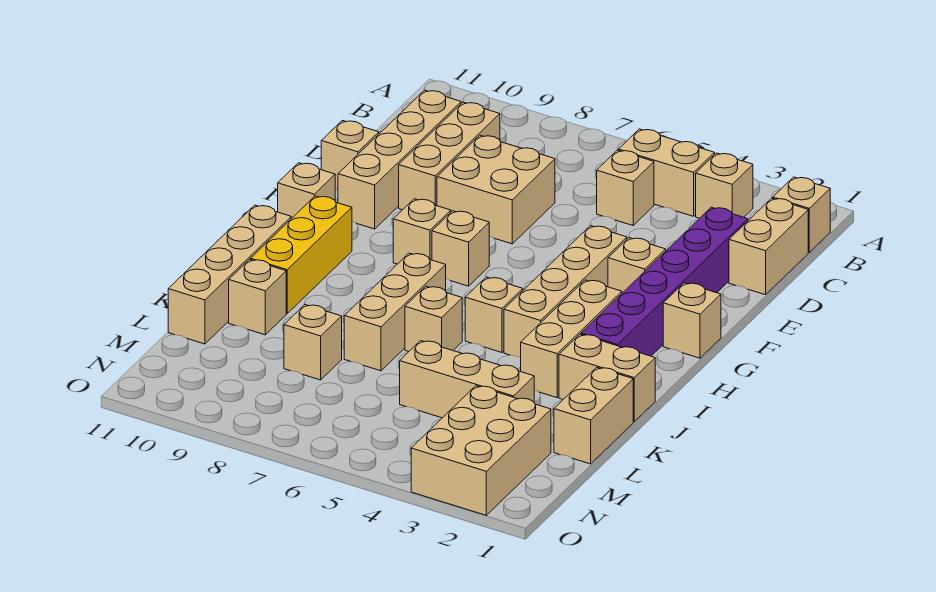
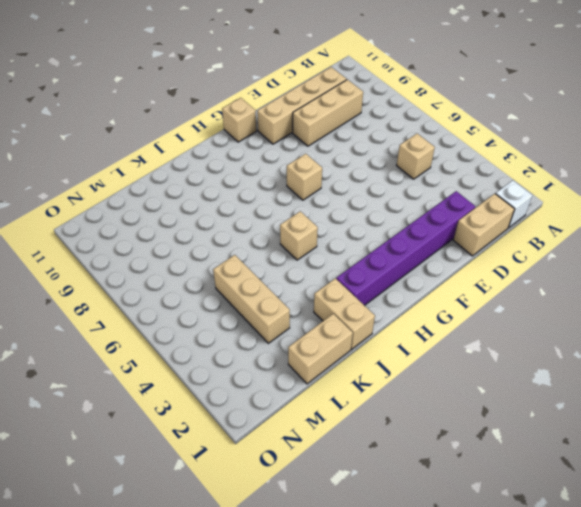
white brick B1 level 1 -> tan brick B1 level 1
none -> tan brick B3 level 1
none -> tan brick B4:B5 level 1
none -> tan brick D7:E8 level 1

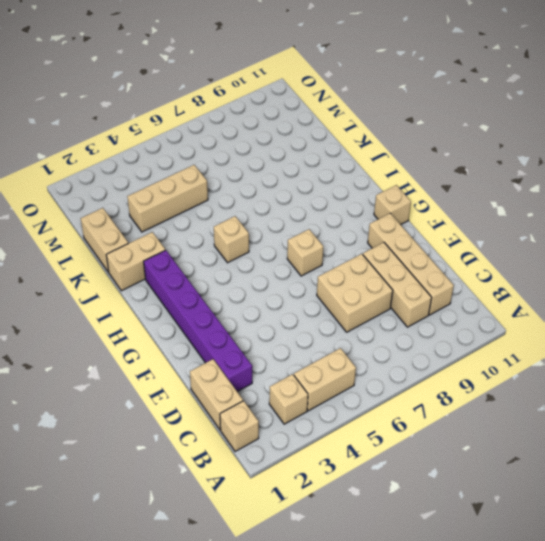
none -> tan brick C5 level 1
none -> tan brick E11 level 1
none -> tan brick F3 level 1

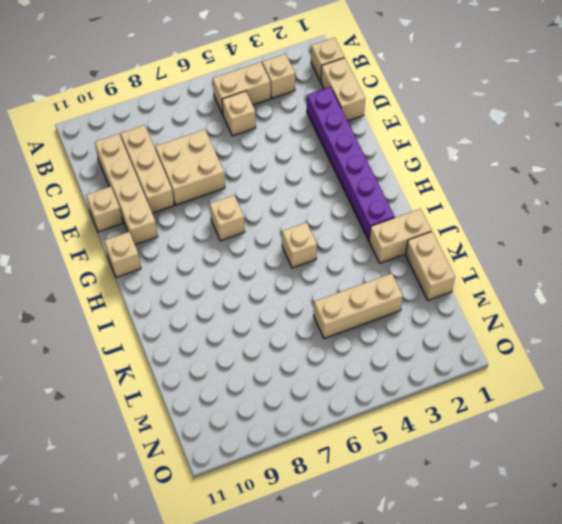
none -> tan brick F3 level 1
none -> tan brick F4:I4 level 1
none -> tan brick G1 level 1

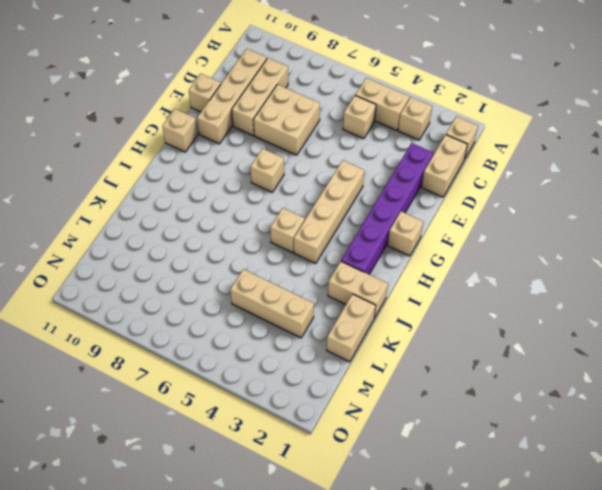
none -> tan brick F3 level 1
none -> tan brick G8 level 1
none -> tan brick H3:J3 level 1

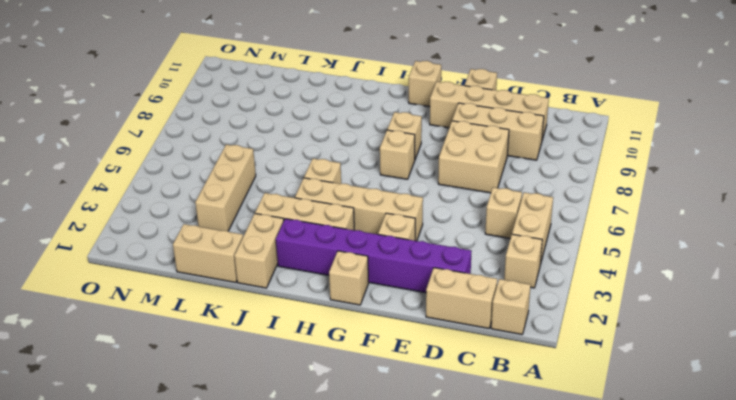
none -> yellow brick H10:J10 level 1
none -> tan brick I7:K7 level 1
none -> tan brick I11:L11 level 1

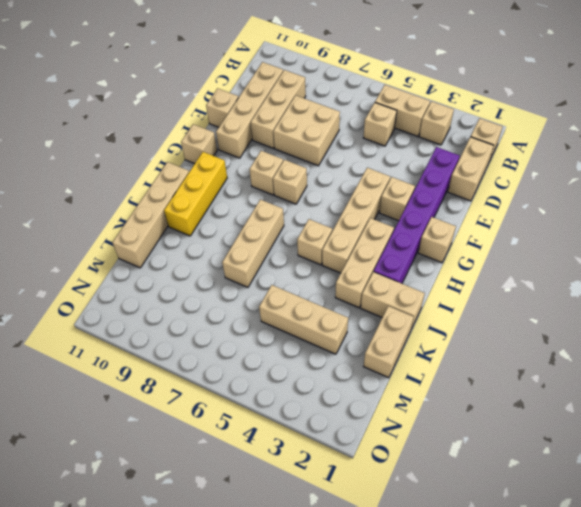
none -> tan brick J6 level 1
none -> tan brick K10 level 1
none -> tan brick L8 level 1

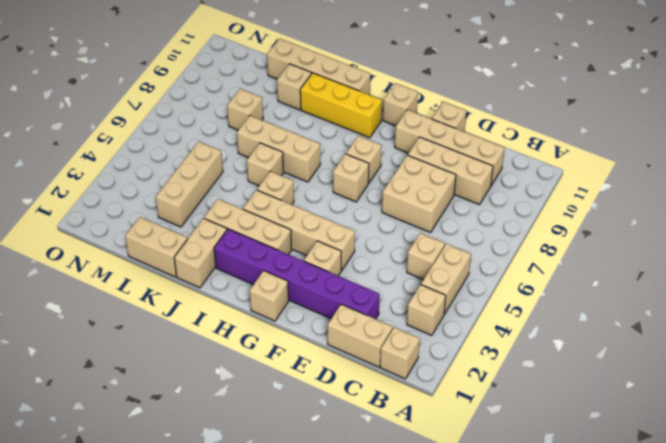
none -> tan brick M2:O3 level 1

